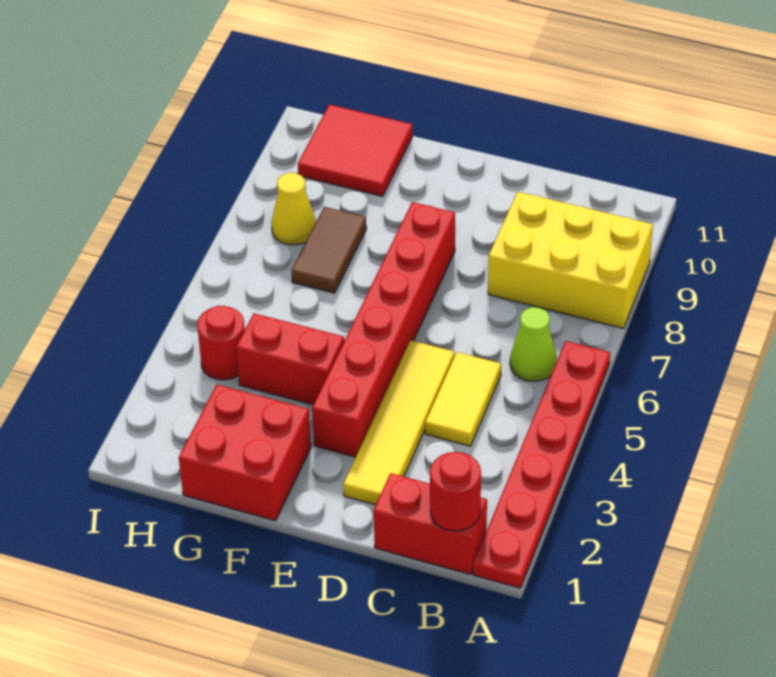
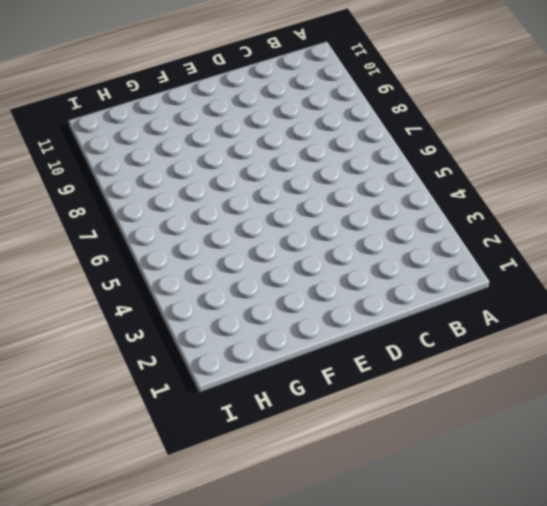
none -> red plate A1:A6 level 1
none -> yellow brick A8:C9 level 1
none -> red brick B1:C1 level 1

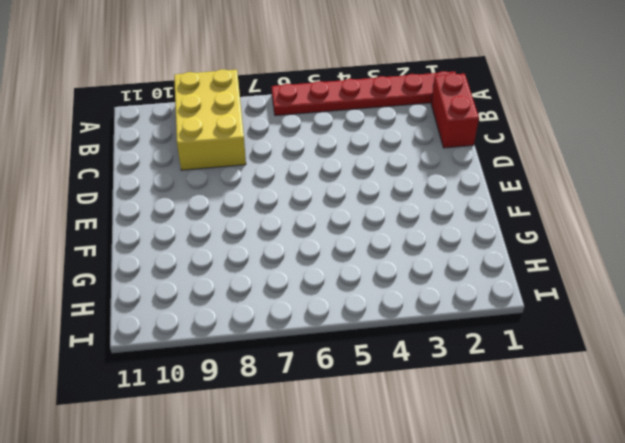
none -> lime cone B6 level 1
none -> yellow tile C4:C5 level 1
none -> yellow tile D2:D5 level 1

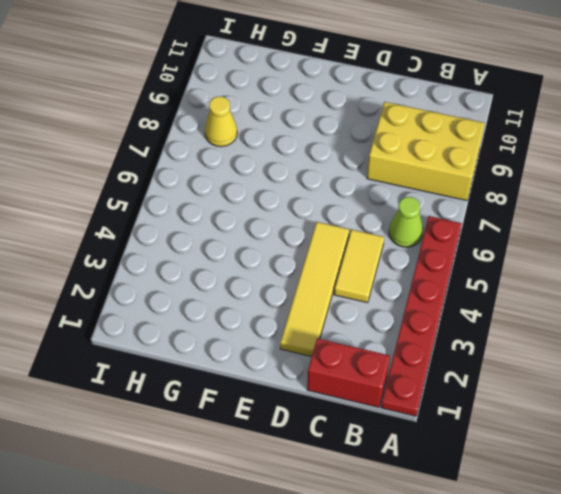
none -> red brick E3:E8 level 1
none -> red brick F1:G2 level 1
none -> red brick F4:G4 level 1

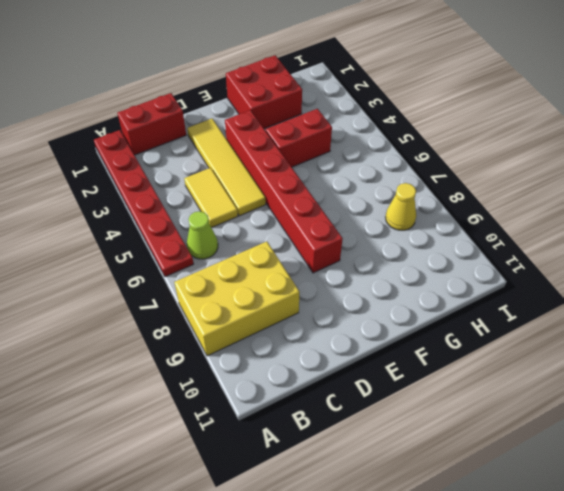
none -> brown tile G7:G8 level 1
none -> red tile G10:H11 level 1
none -> red round brick H4 level 1

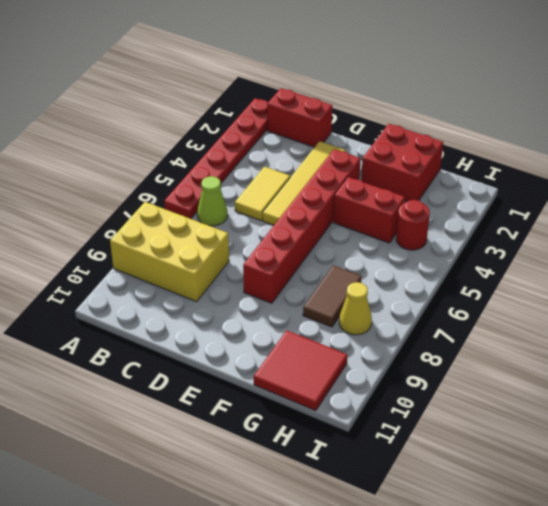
none -> red round brick B1 level 2

